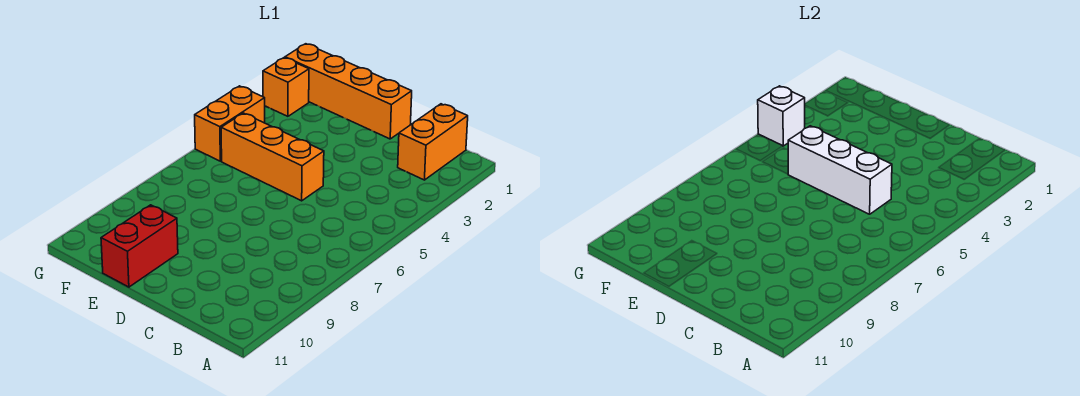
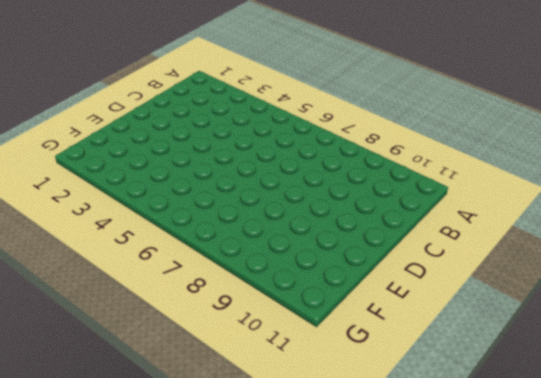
none -> orange brick B1:B2 level 1
none -> orange brick D1:G1 level 1

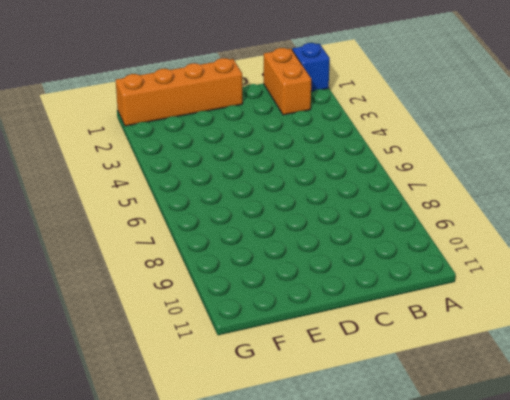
blue brick A1 level 1 -> none
none -> orange brick D5:F5 level 1
none -> red brick E10:E11 level 1

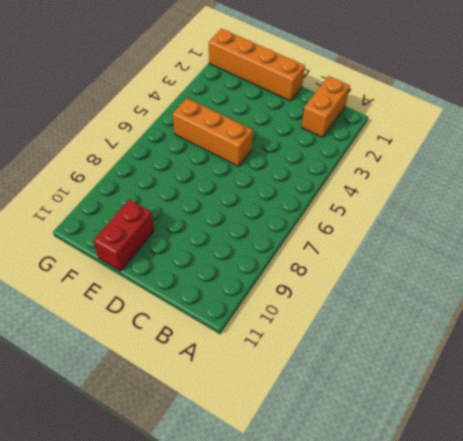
none -> orange brick G2 level 1
none -> orange brick G4:G5 level 1

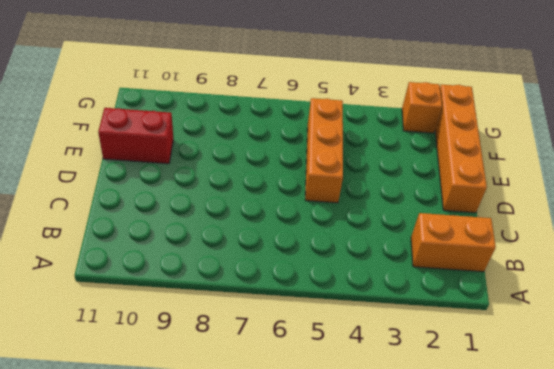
none -> orange brick G4:G5 level 1
none -> white brick C5:E5 level 2

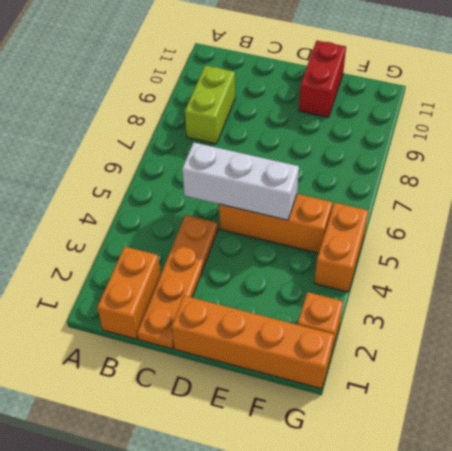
lime brick B8:B9 level 1 -> none
orange plate C1:C4 level 1 -> none
none -> white brick G4 level 2

